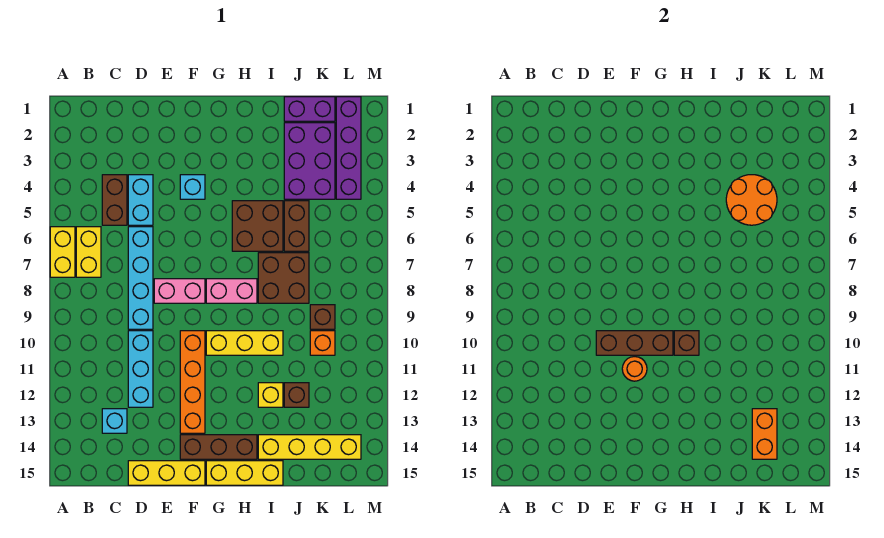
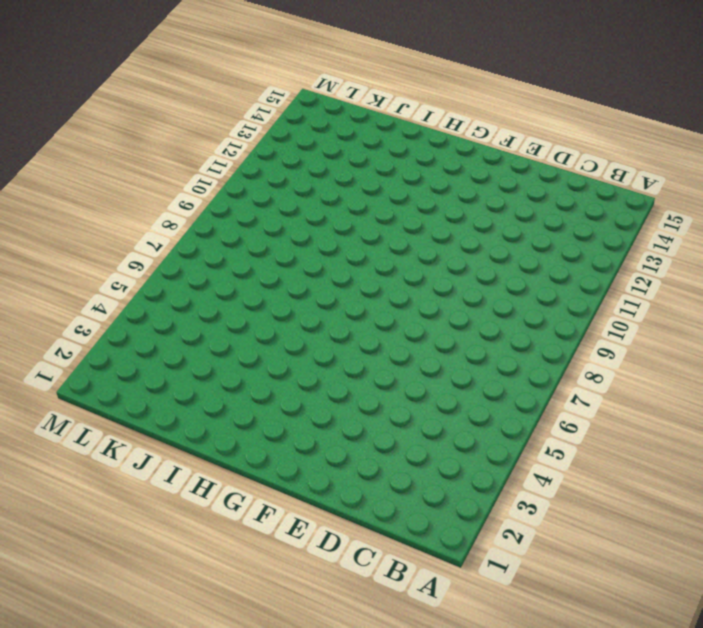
none -> yellow brick A6:A7 level 1
none -> yellow brick B6:B7 level 1
none -> brown brick C4:C5 level 1
none -> cyan brick C13 level 1

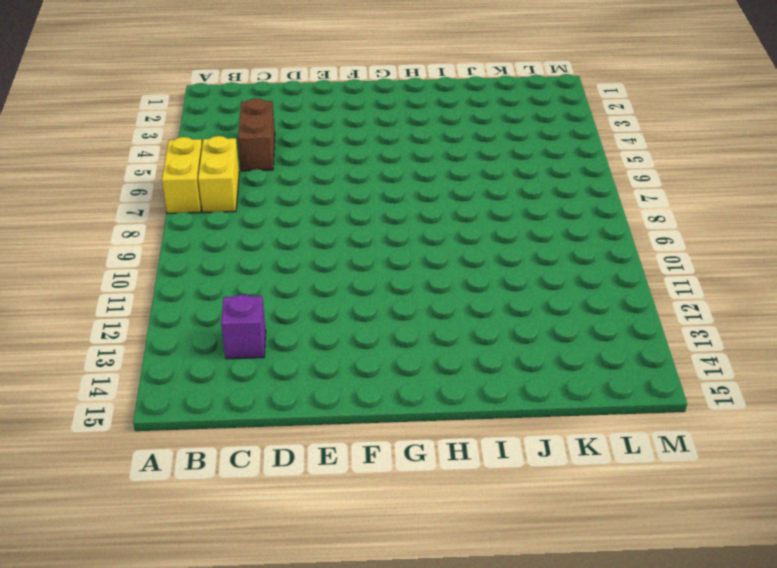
purple brick C13 level 1 -> cyan brick C13 level 1
none -> cyan brick D4:D5 level 1
none -> cyan brick D6:D9 level 1
none -> cyan brick D10:D12 level 1
none -> yellow brick D15:F15 level 1

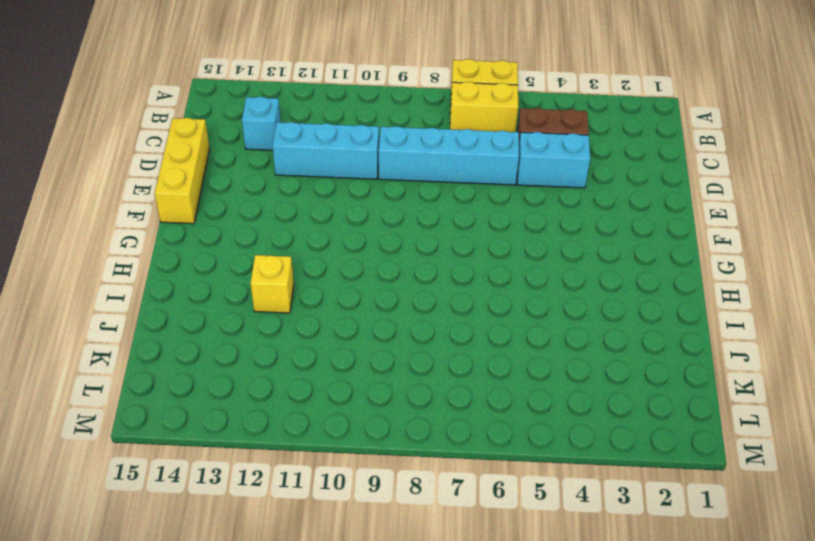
none -> pink brick E8:F8 level 1
none -> cyan brick F4 level 1
none -> orange brick F10:F13 level 1
none -> brown brick F14:H14 level 1

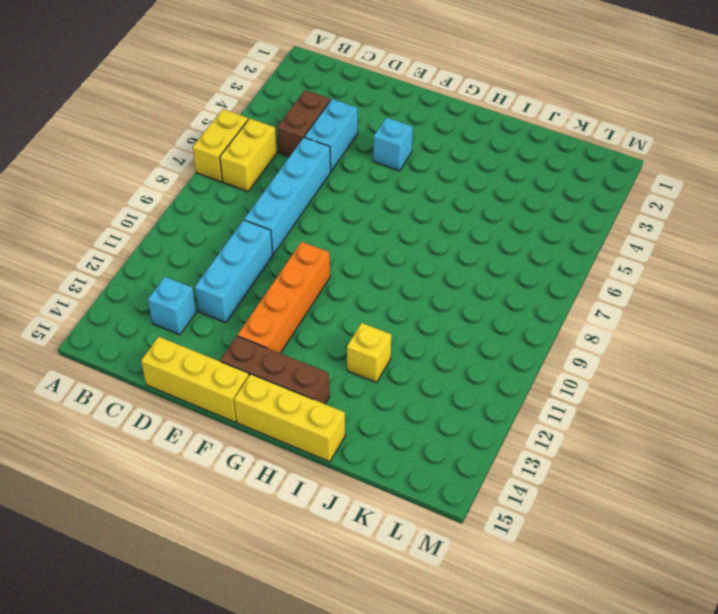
none -> pink brick E8:F8 level 1
none -> pink brick G8:H8 level 1
none -> yellow brick G10:I10 level 1
none -> brown brick H5:I6 level 1

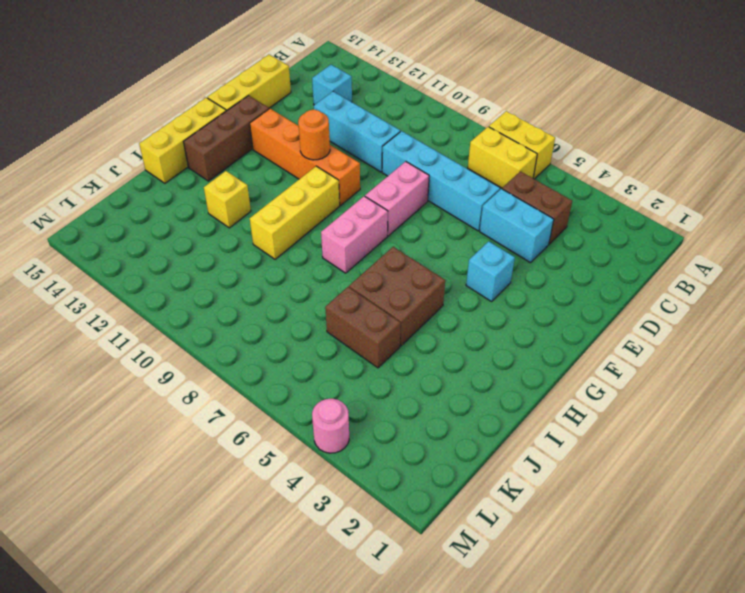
pink round brick M4 level 1 -> none
none -> brown brick I7:J8 level 1
none -> yellow brick I14:L14 level 1
none -> purple brick J1:K1 level 1
none -> purple brick J2:K4 level 1

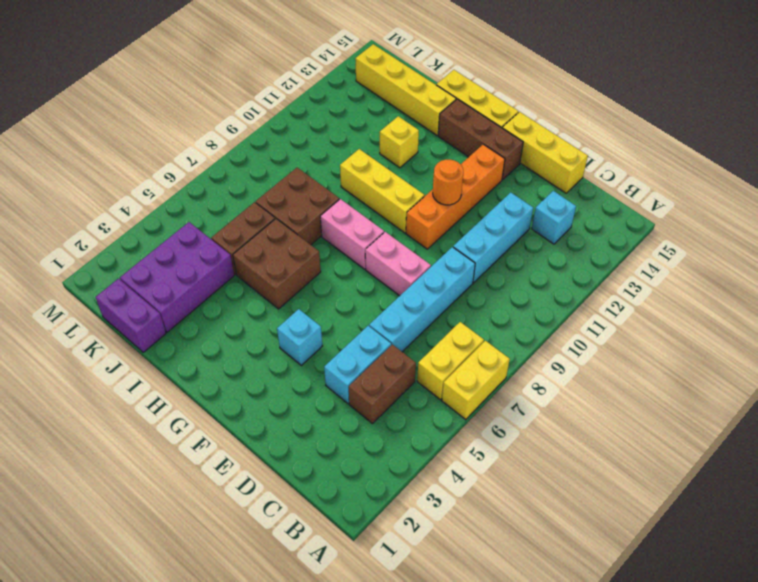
none -> brown brick J12 level 1
none -> brown brick K9 level 1
none -> orange brick K10 level 1
none -> purple brick L1:L4 level 1

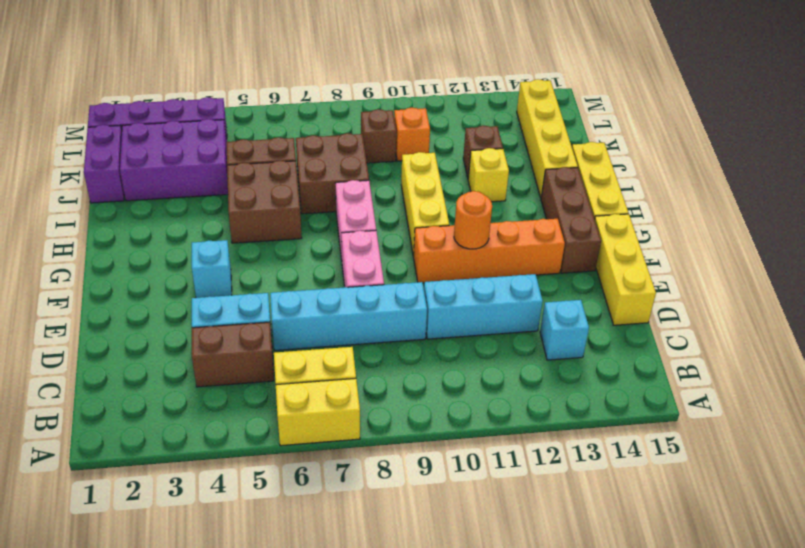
none -> brown brick E10:G10 level 2
none -> brown brick H10 level 2
none -> orange round brick J4:K5 level 2
none -> orange brick K13:K14 level 2

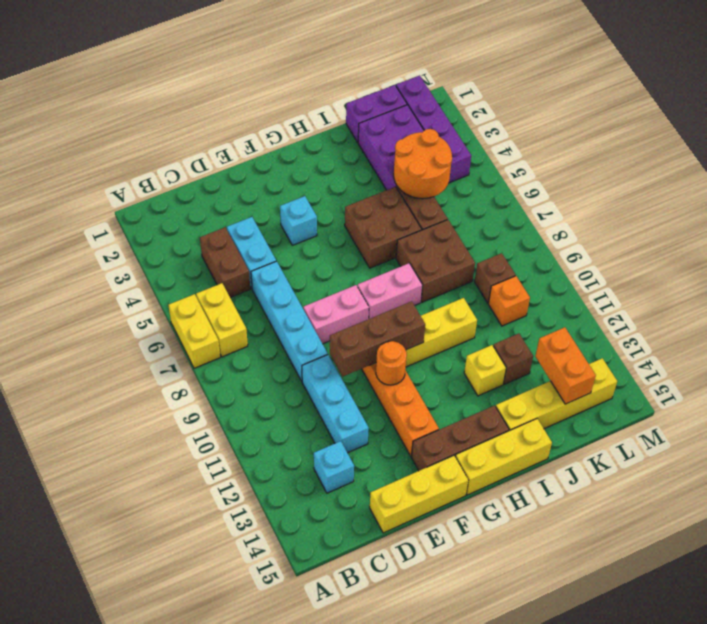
none -> brown brick H10 level 2

